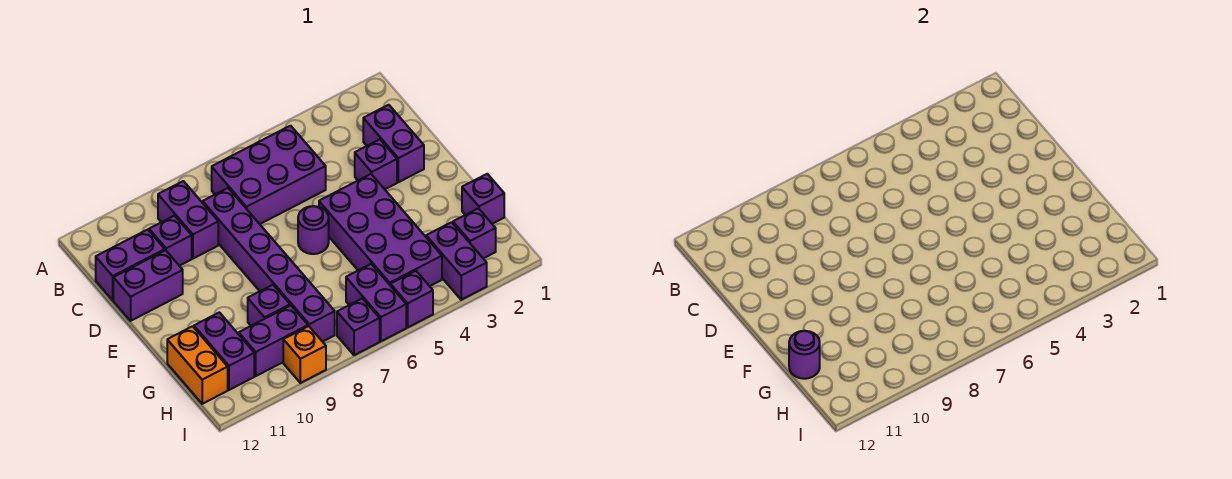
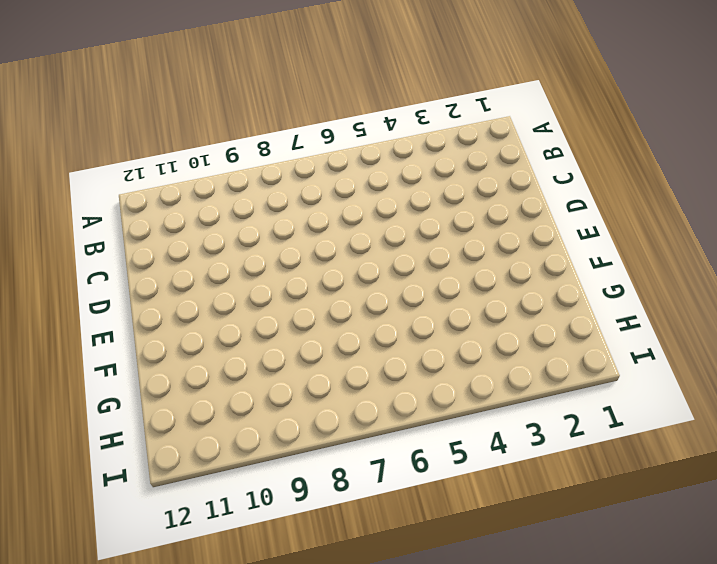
none -> purple brick B5:C7 level 1
none -> purple brick B9:C9 level 1
none -> purple brick C2:D2 level 1

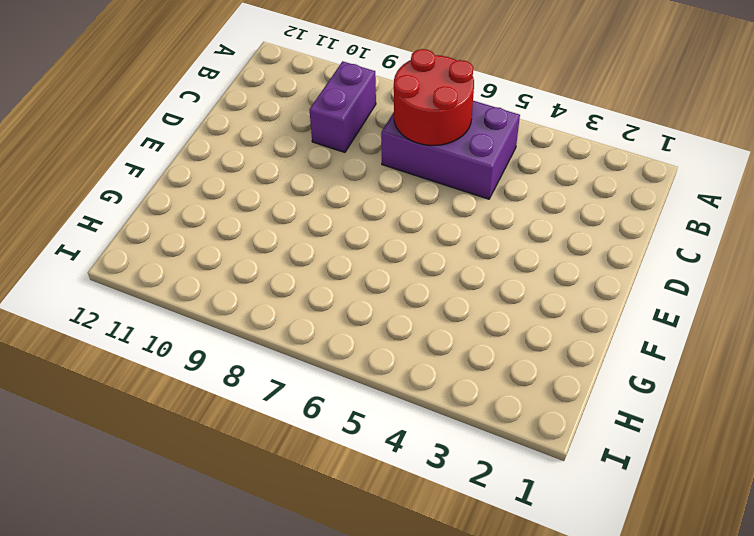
red round brick B6:C7 level 2 -> none
none -> purple brick C2:D2 level 1
none -> purple brick C8:H8 level 1
none -> purple brick C10 level 1

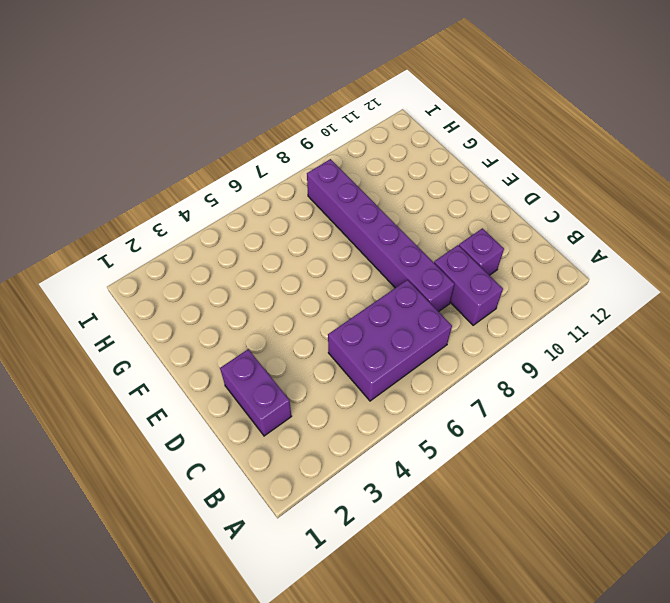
none -> purple brick C11:C12 level 1
none -> purple brick D3 level 1
none -> purple brick D11:D12 level 1

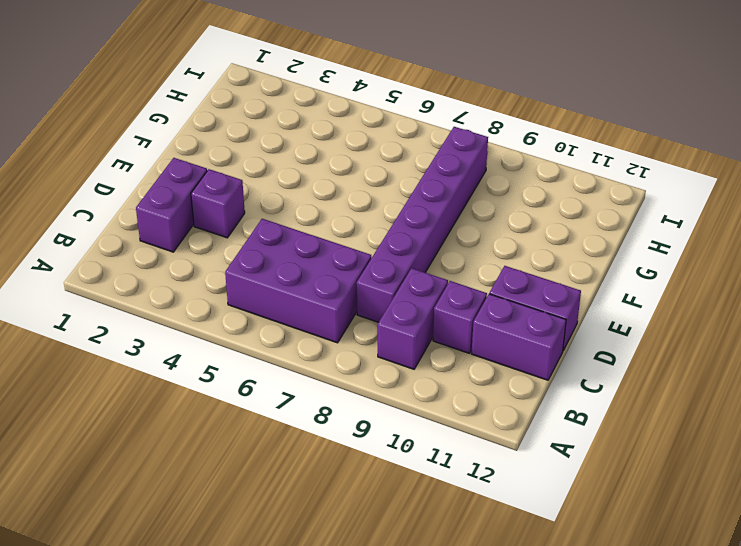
none -> purple brick E4:H5 level 1
none -> purple round brick E6 level 1
none -> purple brick G1 level 1

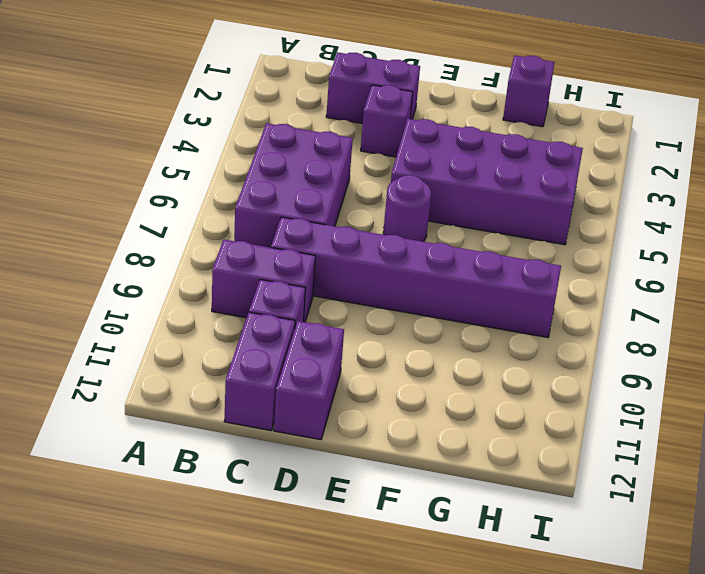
none -> purple brick G9 level 1
none -> purple brick G11:H11 level 1
none -> orange brick G12:H12 level 1

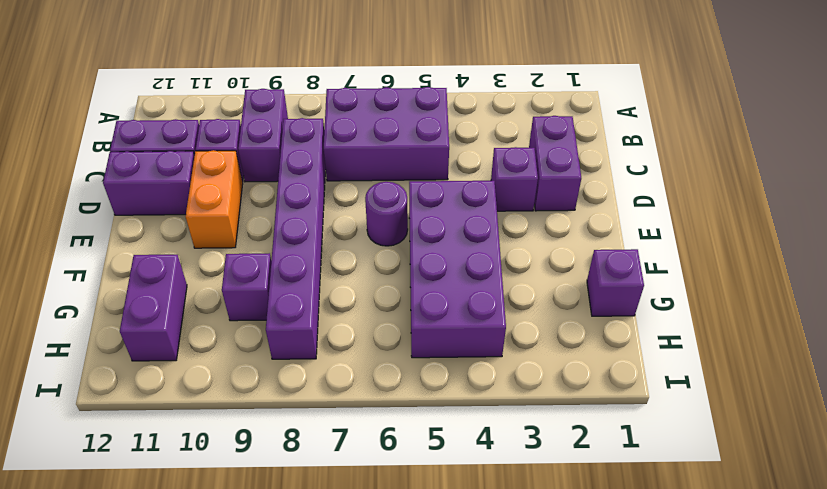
orange brick D10:E10 level 1 -> orange brick G12:H12 level 1
none -> purple brick H2 level 1
none -> purple brick H3:I3 level 1
none -> purple brick H6:I6 level 1

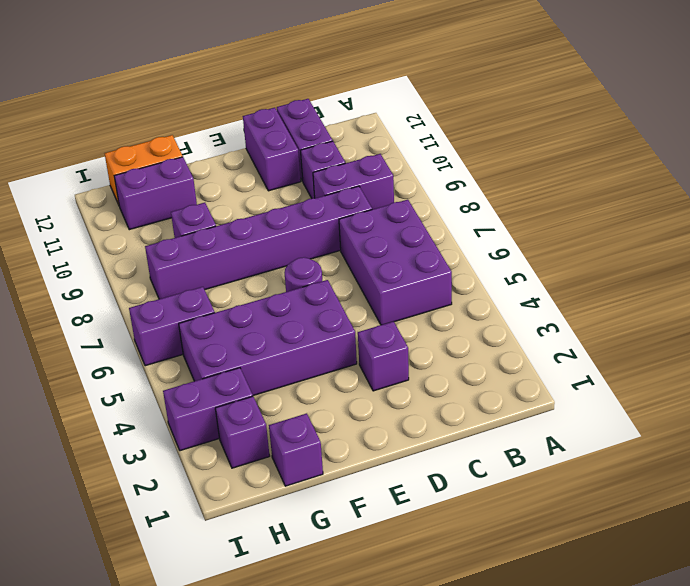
none -> purple brick C2:D2 level 1
none -> purple brick H9:H10 level 1
none -> purple brick I5 level 1

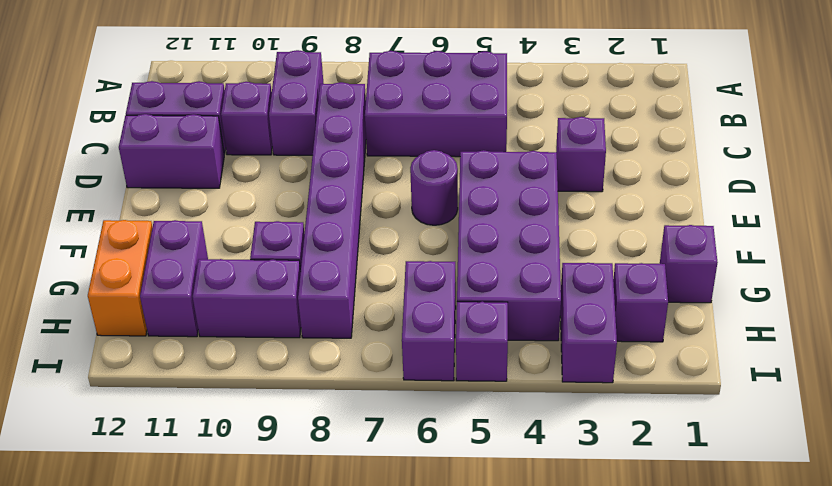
none -> purple brick C2:D2 level 1
none -> purple brick I7 level 1
none -> orange brick I9 level 1

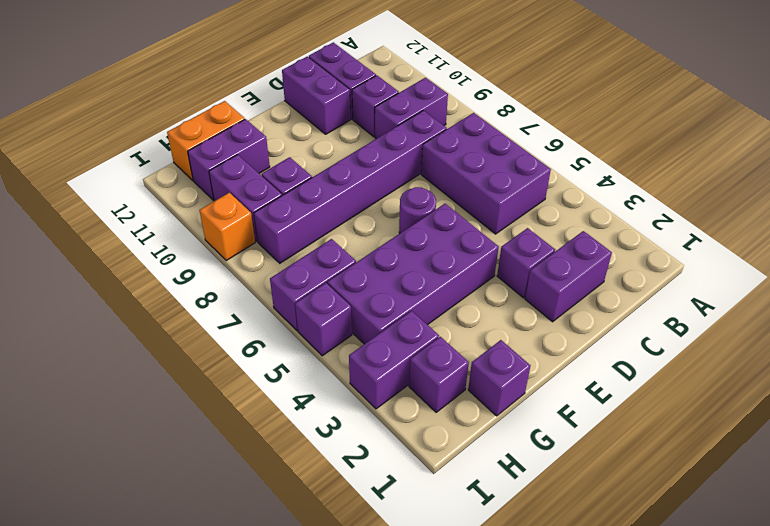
none -> purple brick I7 level 1
none -> purple round brick G12 level 2

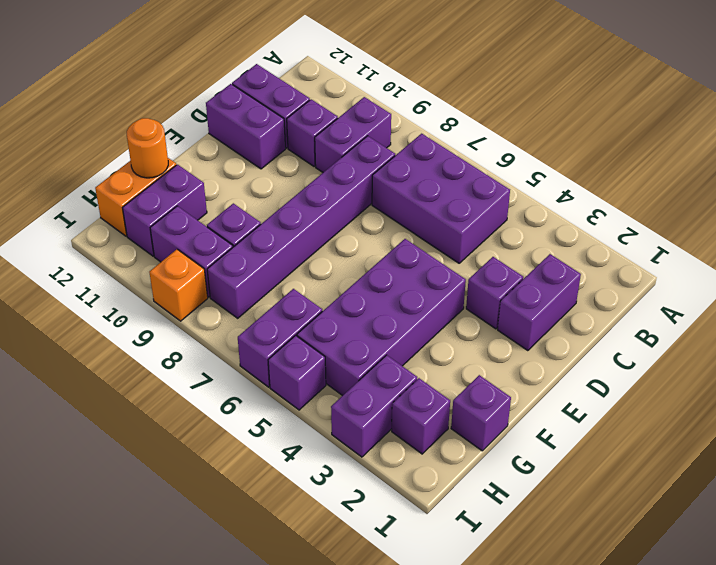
orange round brick G12 level 2 -> purple round brick G12 level 2
none -> purple round brick E6 level 1
none -> purple brick I7 level 1

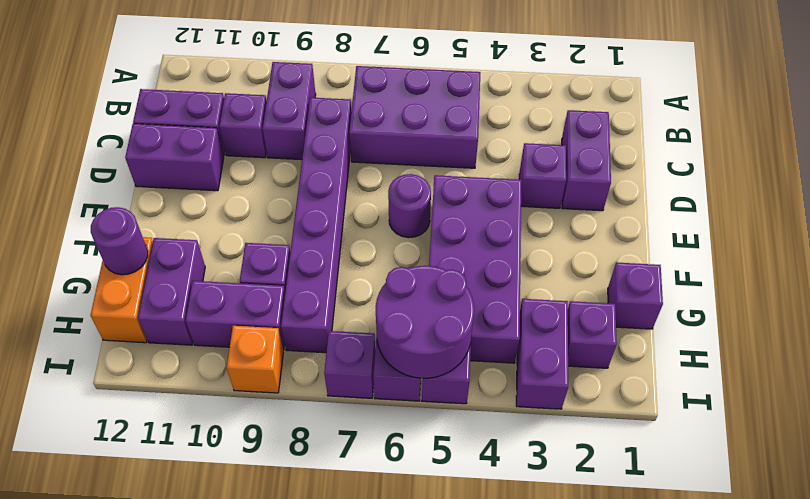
purple round brick H5:I6 level 2 -> none

